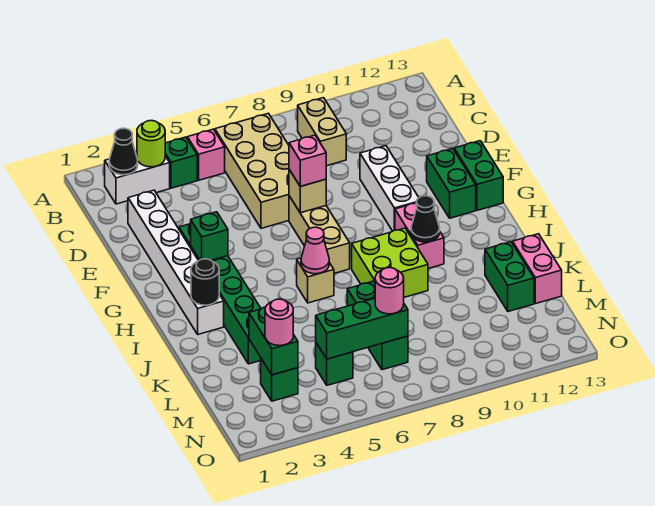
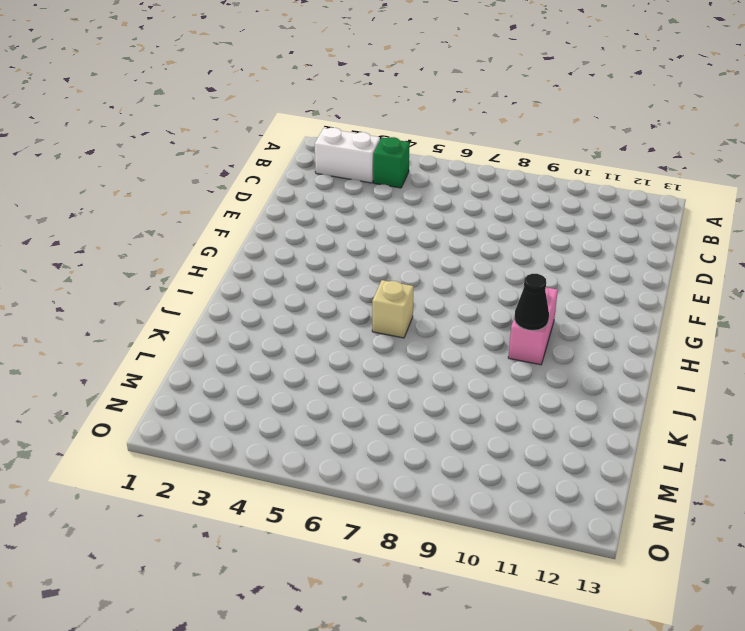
none -> pink brick B5 level 1
none -> tan brick B6:E7 level 1
none -> tan brick B9:C9 level 1
none -> white brick D2:I2 level 1

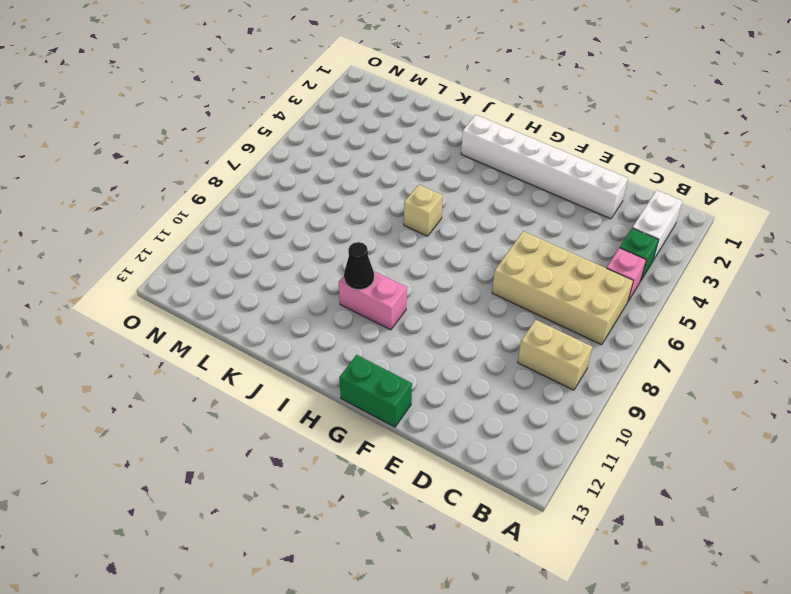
none -> white brick E10:G10 level 1
none -> green brick F3:K3 level 1
none -> tan brick F7:H7 level 1
none -> green brick F12:G12 level 1

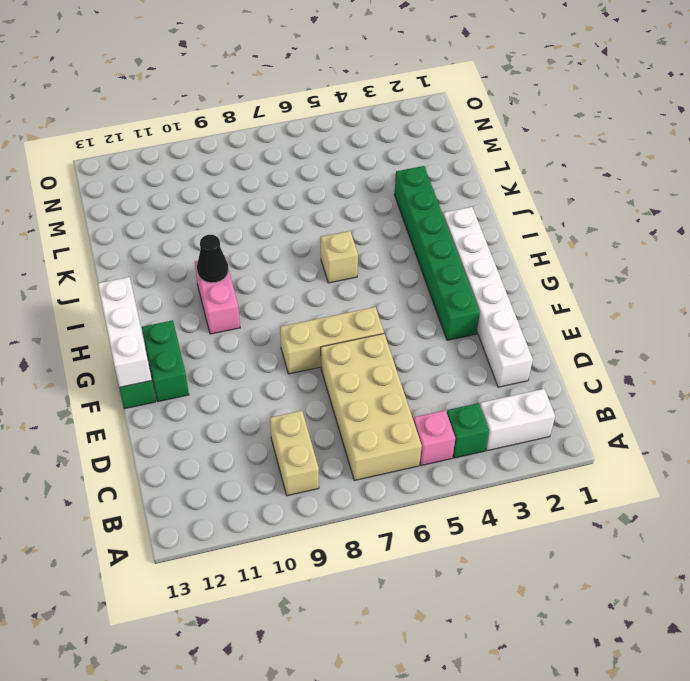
tan brick F6:F8 level 1 -> tan brick F7:H7 level 1
white brick F13:H13 level 2 -> white brick E10:G10 level 1
none -> lime brick I8:J9 level 1
none -> green brick K7:M7 level 1
none -> green brick K12:L12 level 1
none -> pink brick K13:L13 level 1

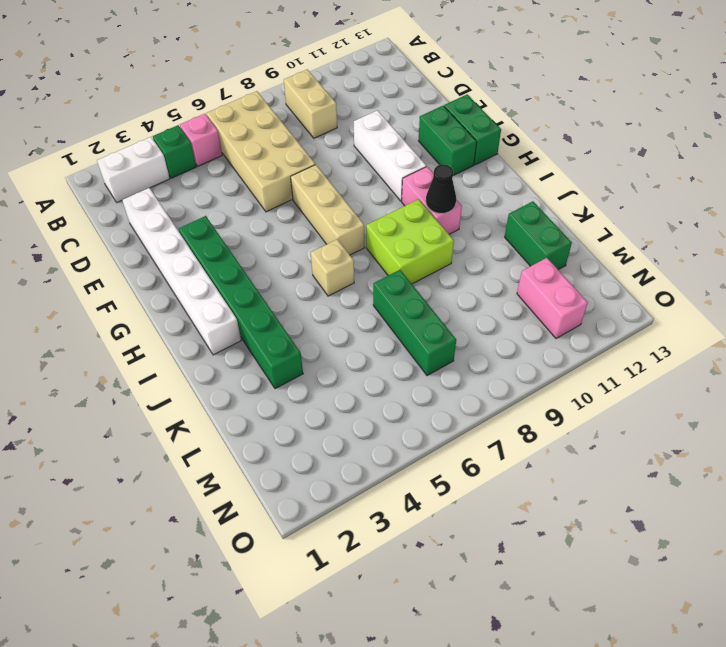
pink brick M11:N11 level 1 -> pink brick K13:L13 level 1
none -> green brick M3 level 1
none -> green brick M5 level 1
none -> black cone B2 level 2
none -> lime round brick B3 level 2

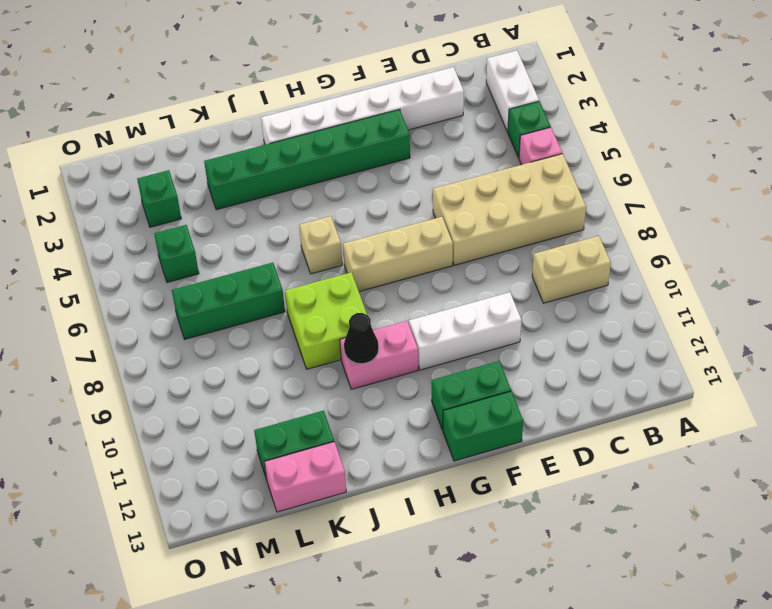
none -> black cone B2 level 2
none -> lime round brick B3 level 2
none -> tan brick F7 level 2
none -> green brick G3 level 2

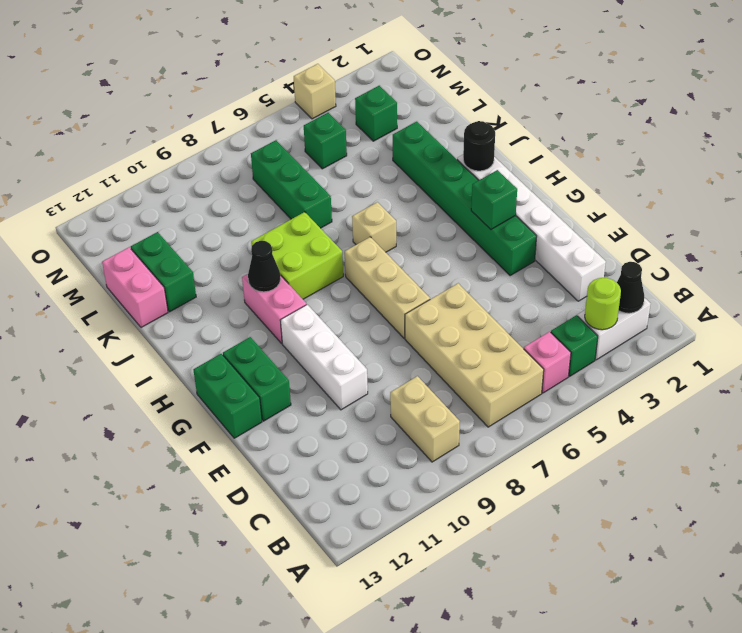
tan brick O4 level 1 -> tan brick F7 level 2
none -> pink cone I6 level 2
none -> green brick L3:M3 level 2
none -> green brick M5:M7 level 2
none -> pink brick F7 level 3

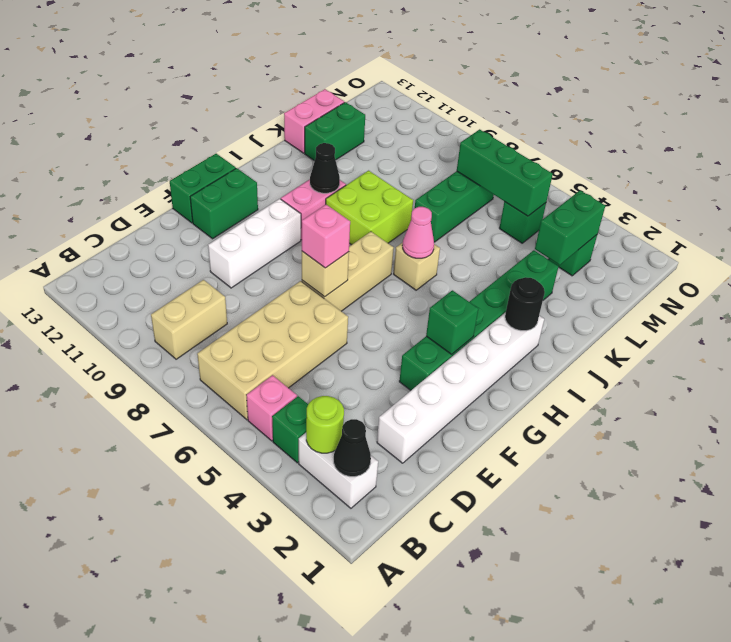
none -> pink round brick M3 level 3
none -> pink round brick M7 level 3

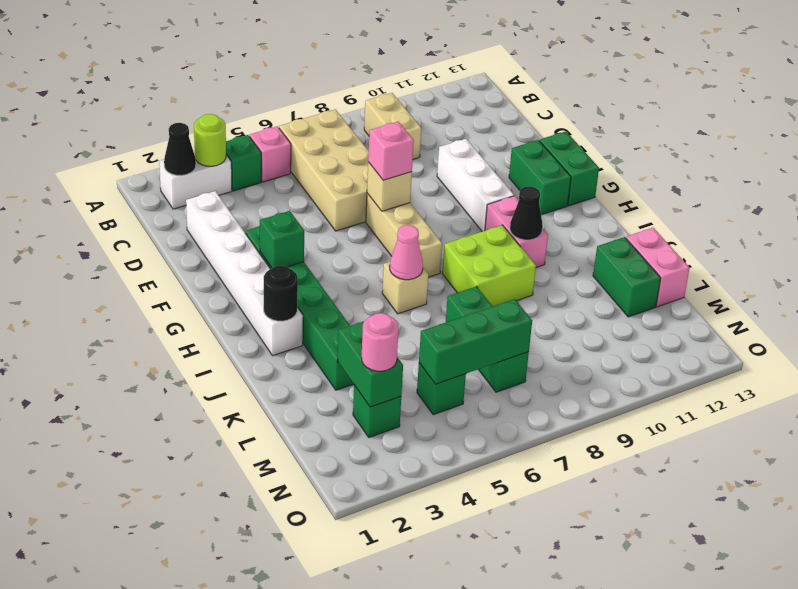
none -> pink round brick M7 level 3

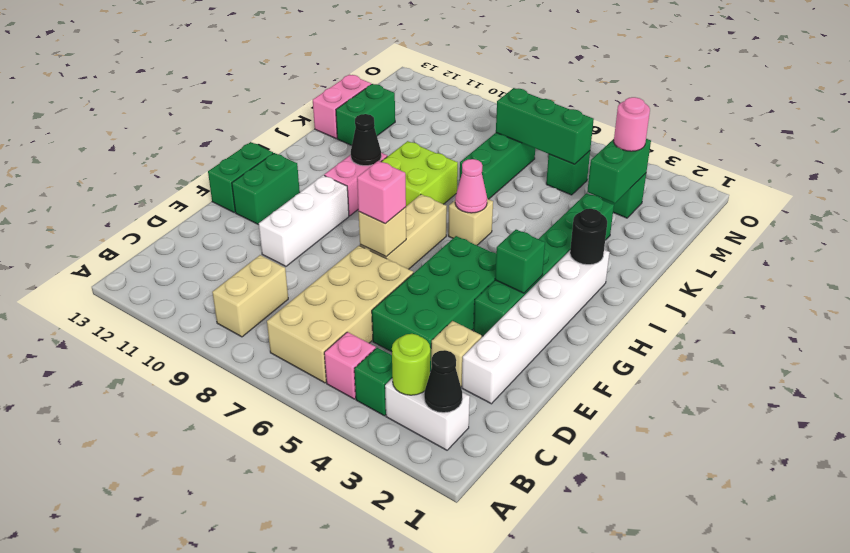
tan brick D3 level 1 -> none
green brick D4:G5 level 1 -> none
none -> pink round brick M7 level 3

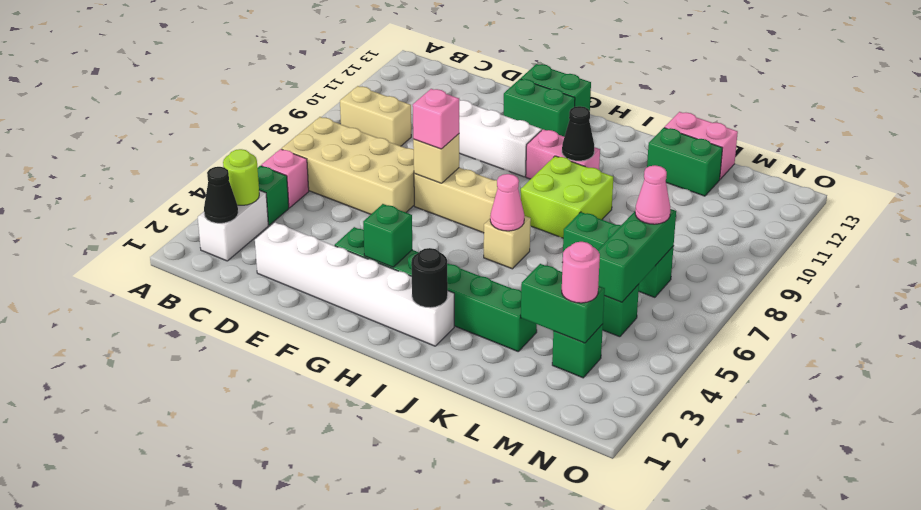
pink cone M7 level 3 -> pink round brick M7 level 3

